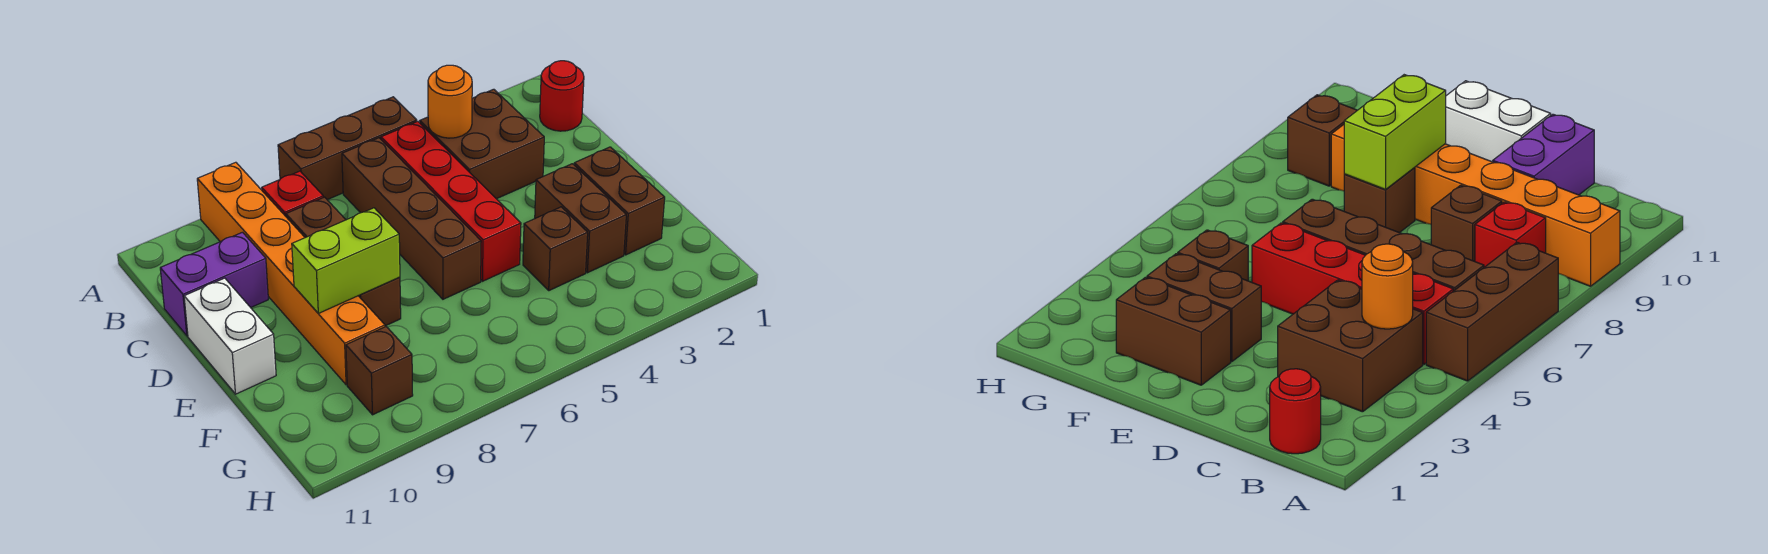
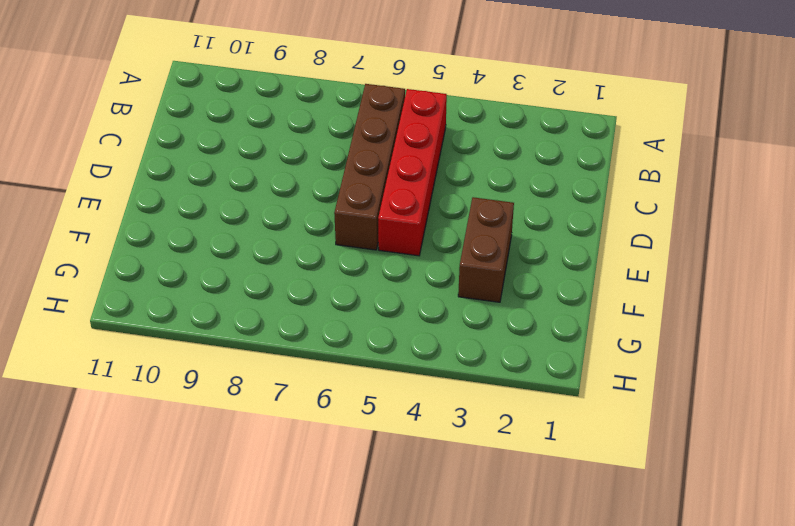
none -> brown brick A5:A7 level 1
none -> orange brick A9:F9 level 1
none -> red round brick B1 level 1

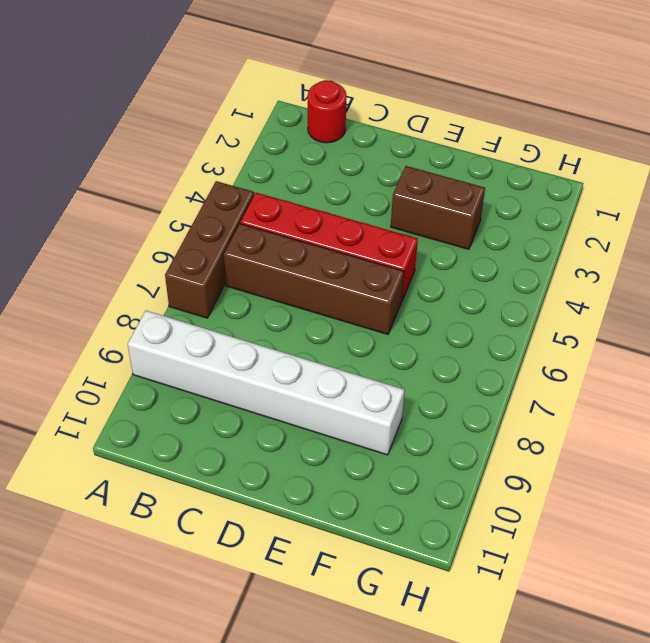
white brick A9:F9 level 1 -> orange brick A9:F9 level 1
none -> brown brick B3:C4 level 1
none -> red brick B8 level 1
none -> brown brick C8 level 1

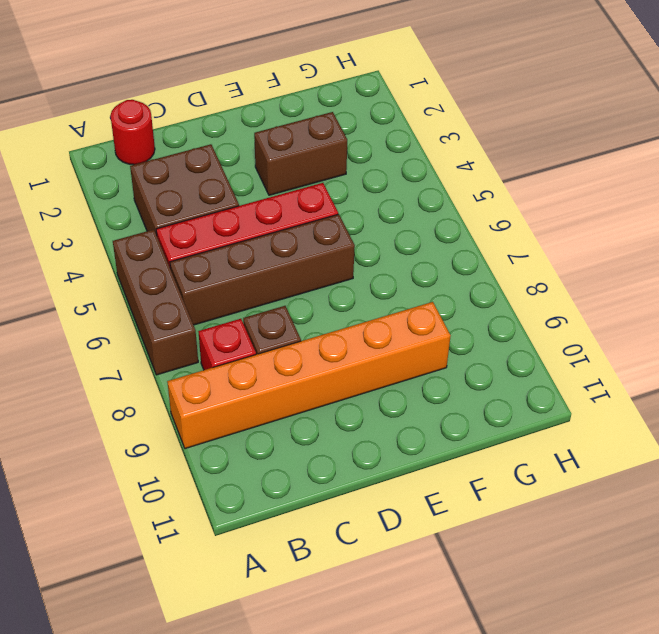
none -> purple brick C10:C11 level 1
none -> white brick D11:E11 level 1
none -> brown brick E2:F2 level 1

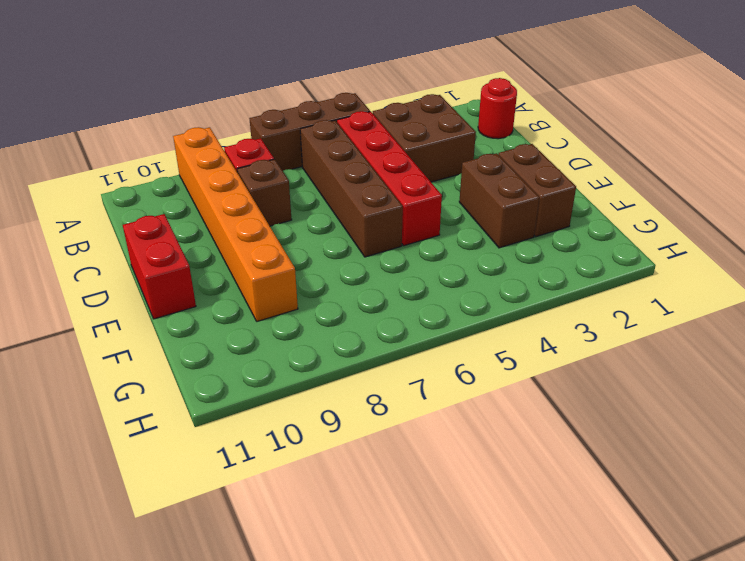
red brick D11:E11 level 1 -> white brick D11:E11 level 1
none -> purple brick C10:C11 level 1
none -> brown brick E8 level 1
none -> brown brick F4 level 1

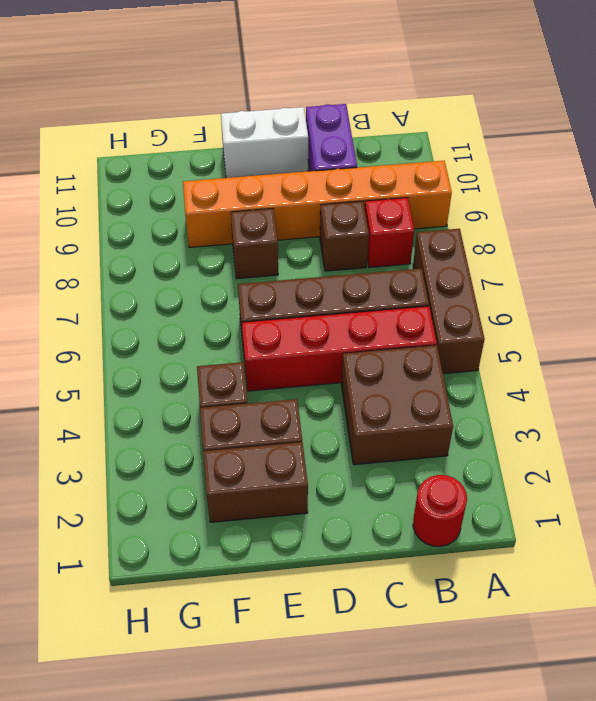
none -> brown brick G9 level 1
none -> orange round brick B4 level 2
none -> lime brick E8:E9 level 2

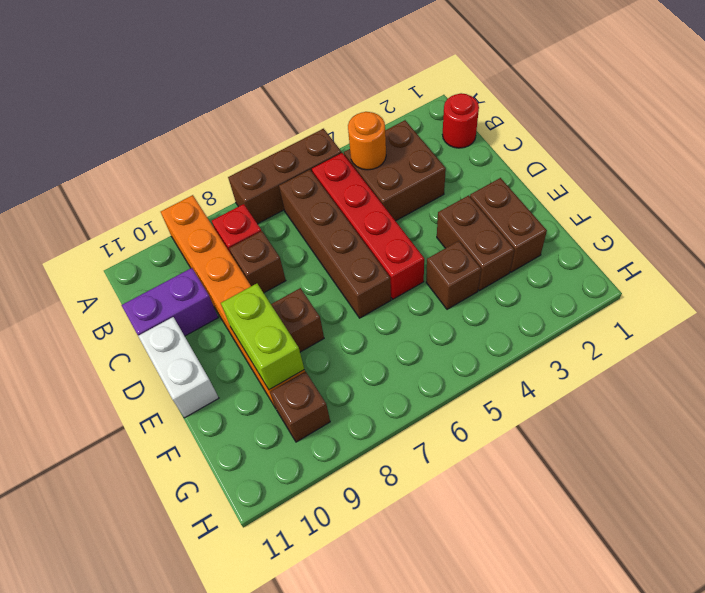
lime brick E9:F9 level 2 -> lime brick E8:E9 level 2

